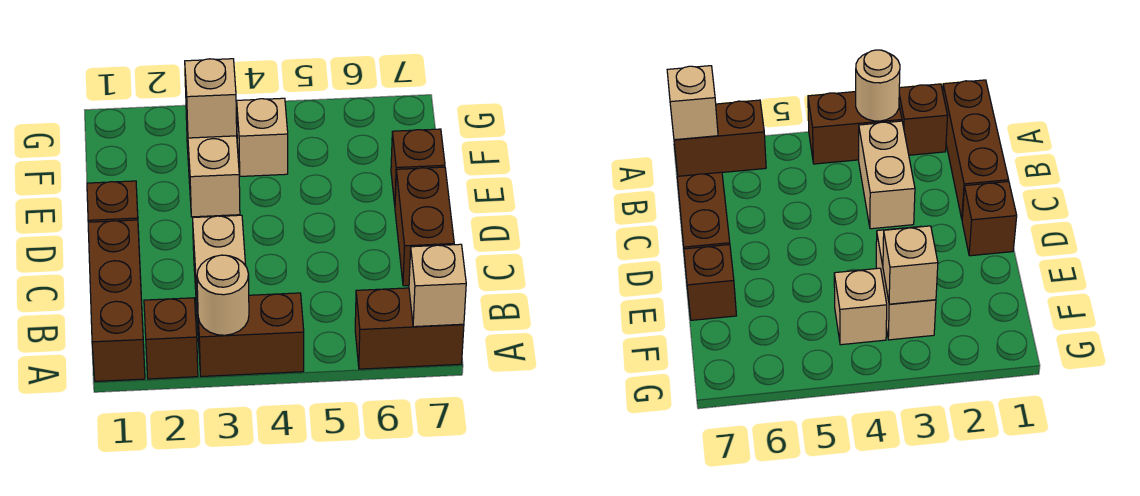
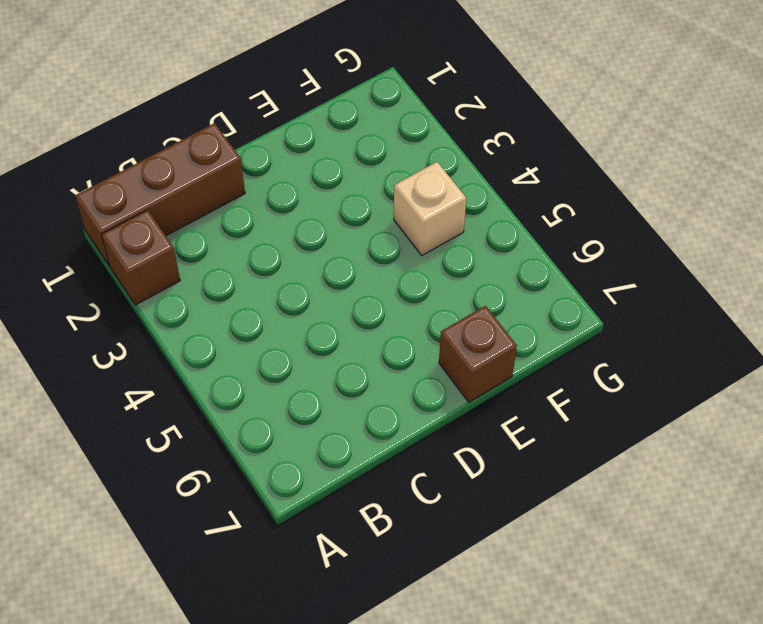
none -> brown brick A3:A4 level 1
none -> brown brick A6:A7 level 1
none -> tan brick B3:C3 level 1

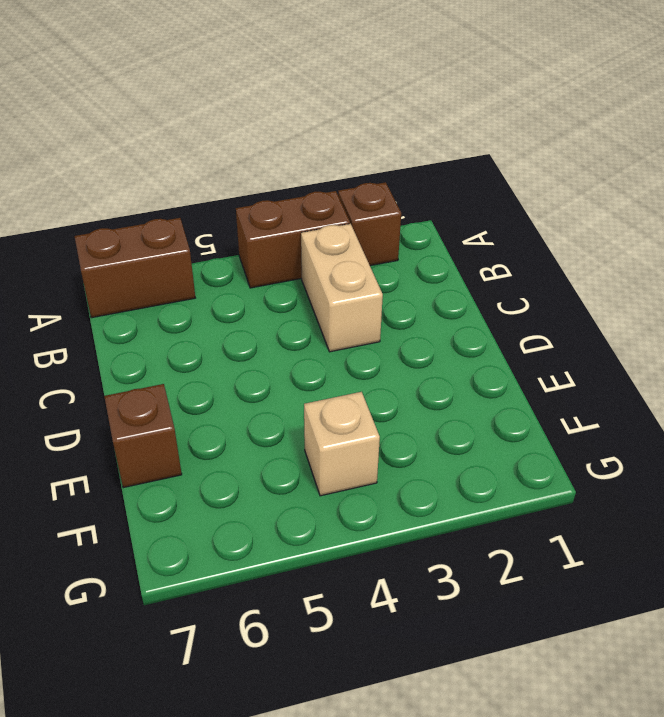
none -> brown brick A1:C1 level 1
none -> brown brick C7:D7 level 1
none -> brown brick D1 level 1

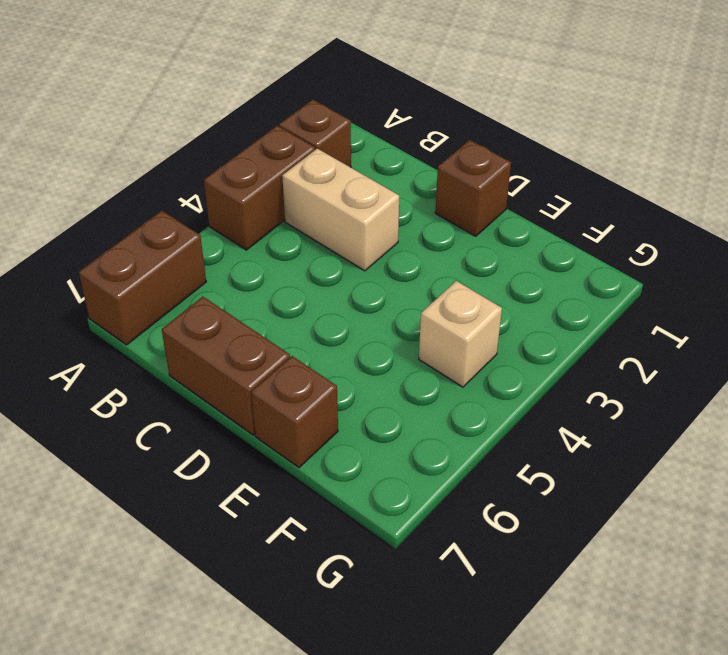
none -> brown brick A1:C1 level 1
none -> tan brick E3:F3 level 1
none -> tan round brick A3 level 2

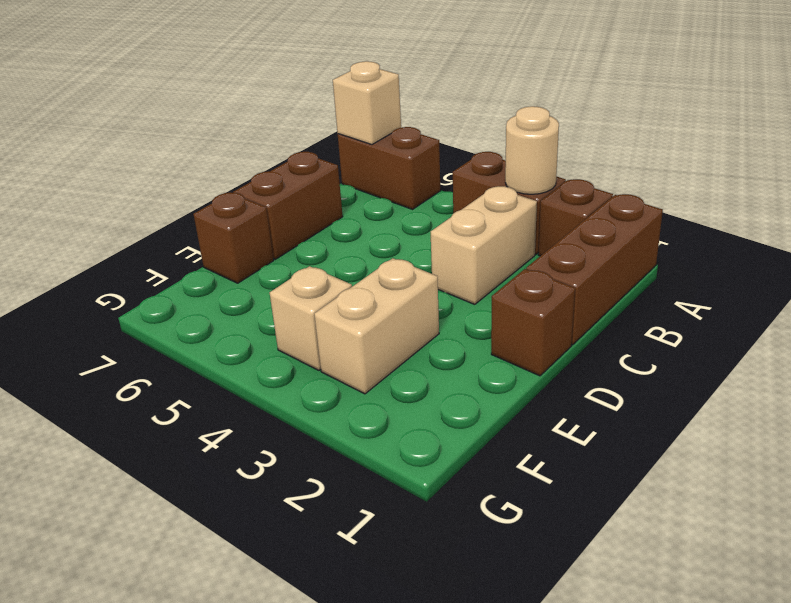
none -> tan brick F3 level 2

